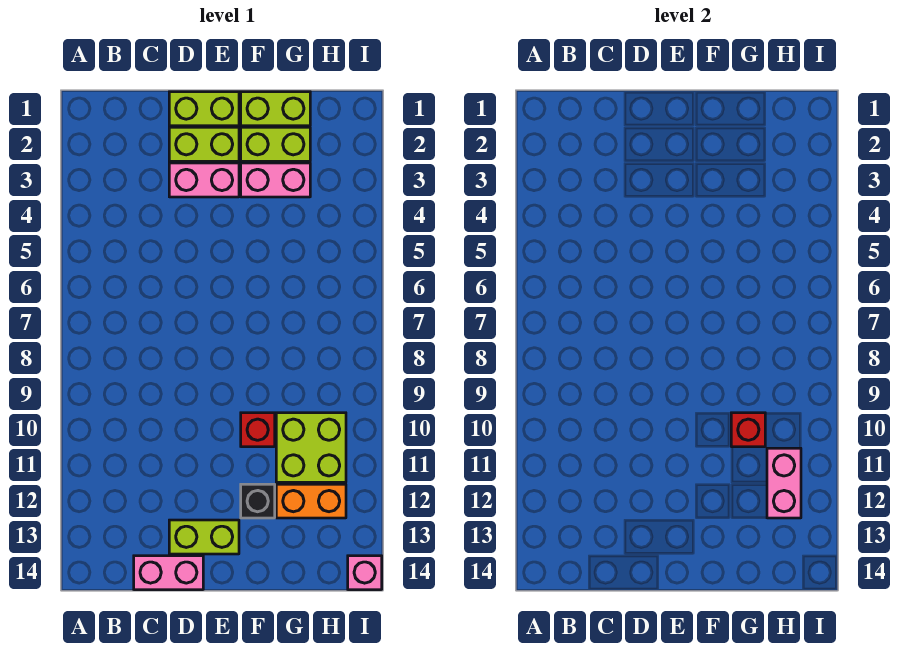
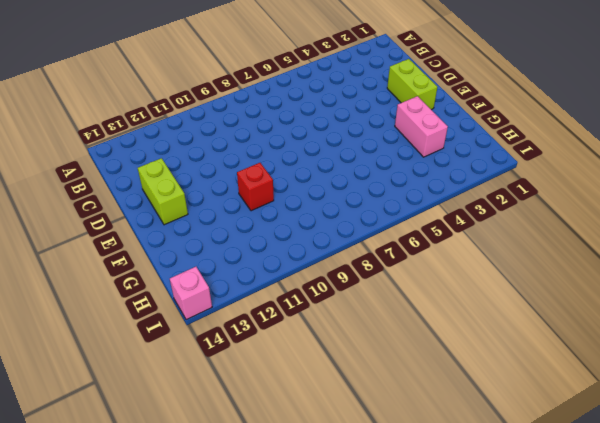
none -> pink brick C14:D14 level 1
none -> lime brick D1:E1 level 1
none -> pink brick D3:E3 level 1

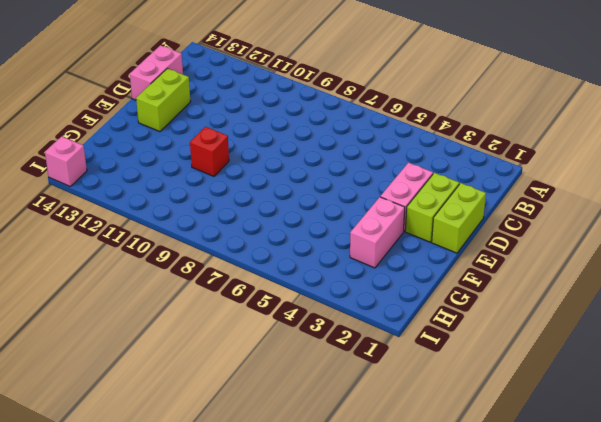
none -> lime brick F1:G1 level 1
none -> lime brick F2:G2 level 1
none -> black brick F12 level 1

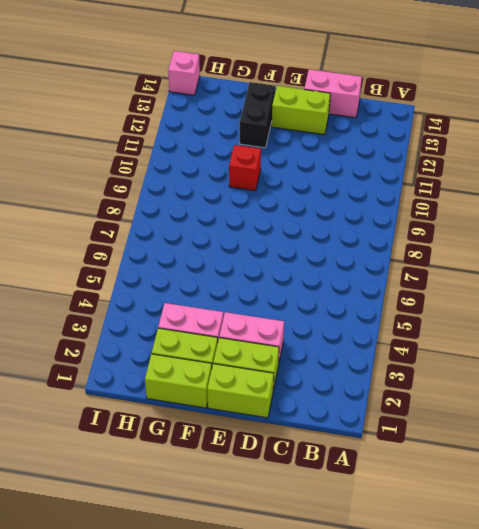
black brick F12:F13 level 1 -> black brick F12 level 1
none -> lime brick G10:H11 level 1
none -> orange brick G12:H12 level 1
none -> red brick G10 level 2

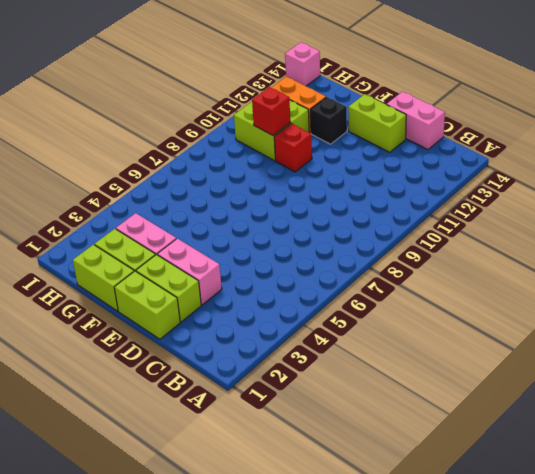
none -> pink brick H11:H12 level 2

